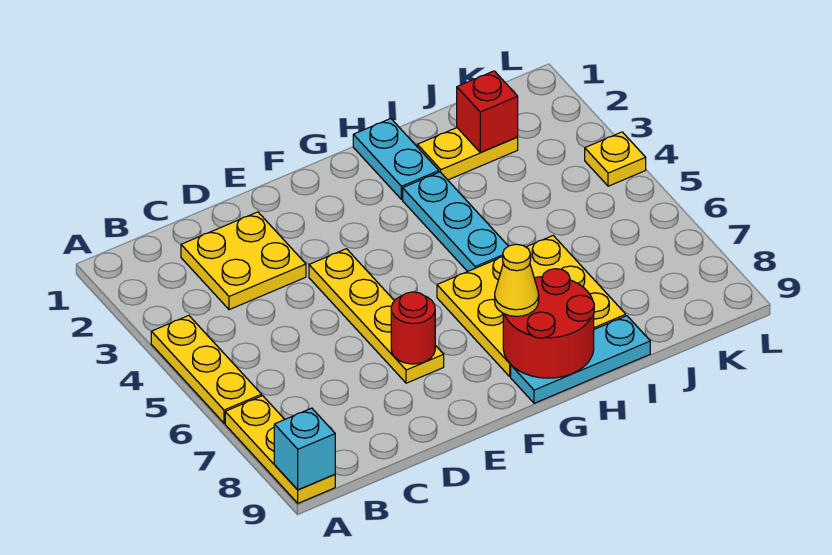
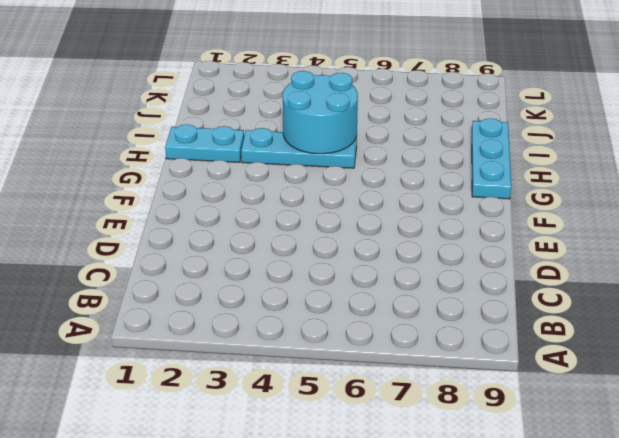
cyan round brick H4:I5 level 2 -> none
none -> yellow plate A4:A6 level 1
none -> yellow plate A7:A9 level 1
none -> yellow plate C2:D3 level 1

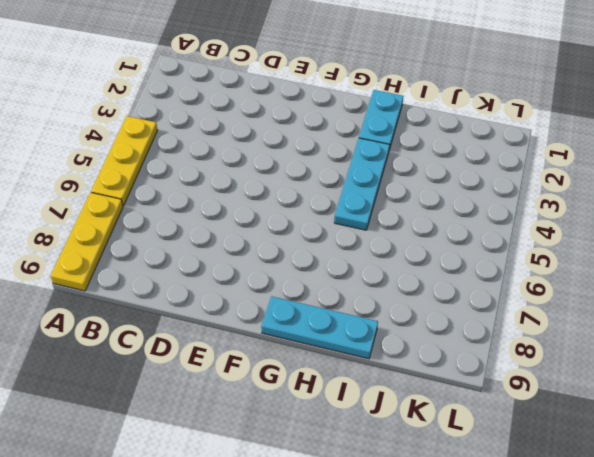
none -> yellow plate C2:D3 level 1
none -> yellow plate E4:E7 level 1
none -> yellow plate G6:I8 level 1

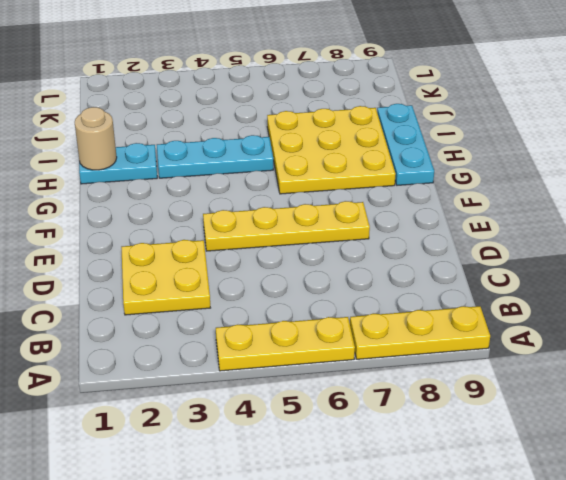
tan round brick H1 level 2 -> none
none -> yellow plate I2:J2 level 1
none -> yellow plate L4 level 1
none -> cyan brick A9 level 2

